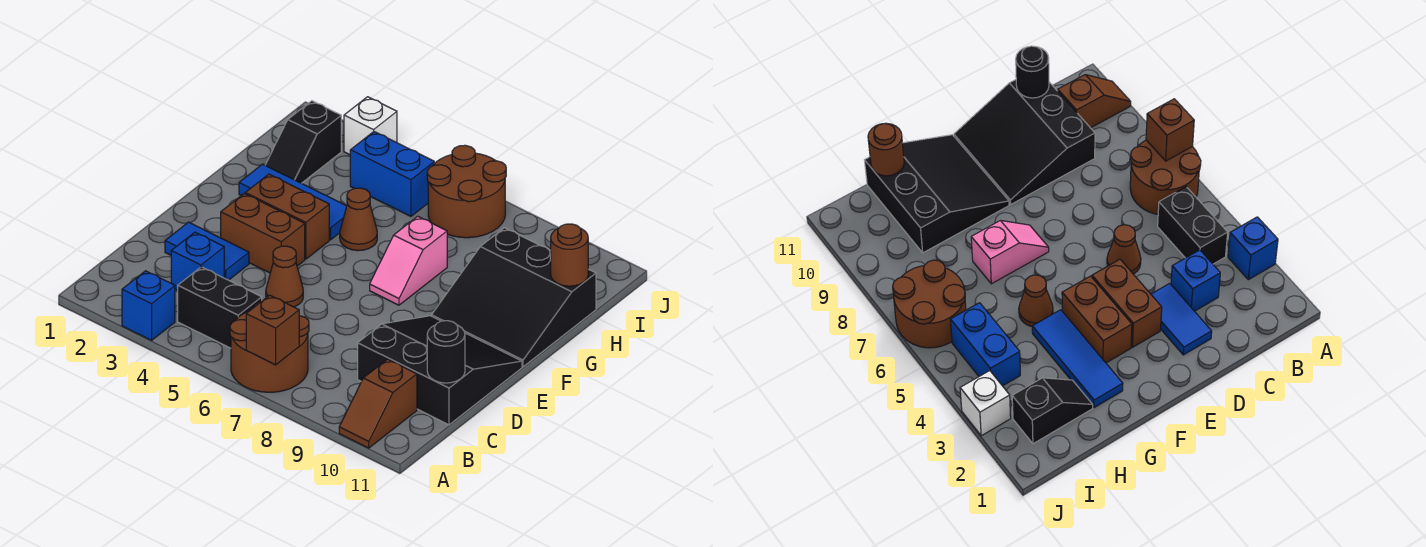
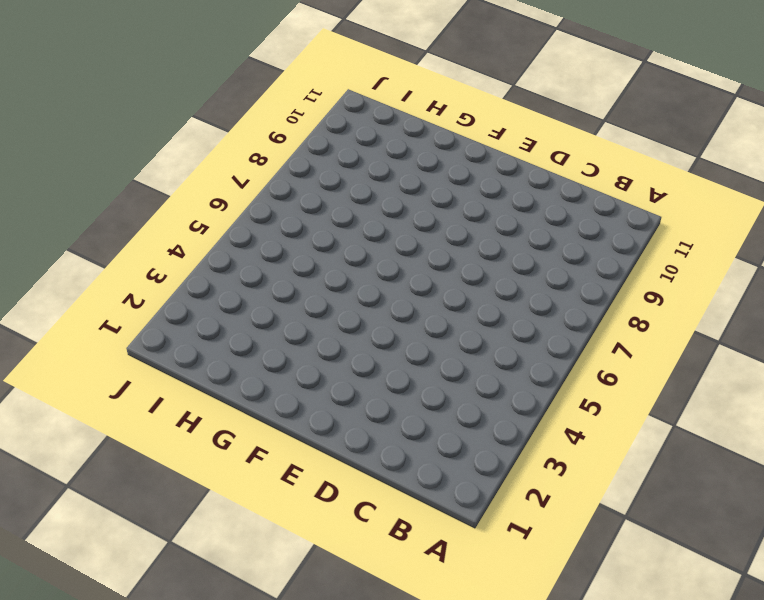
none -> blue brick A3 level 1
none -> brown round brick A6:B7 level 1
none -> brown slope A10:B10 level 1 top B

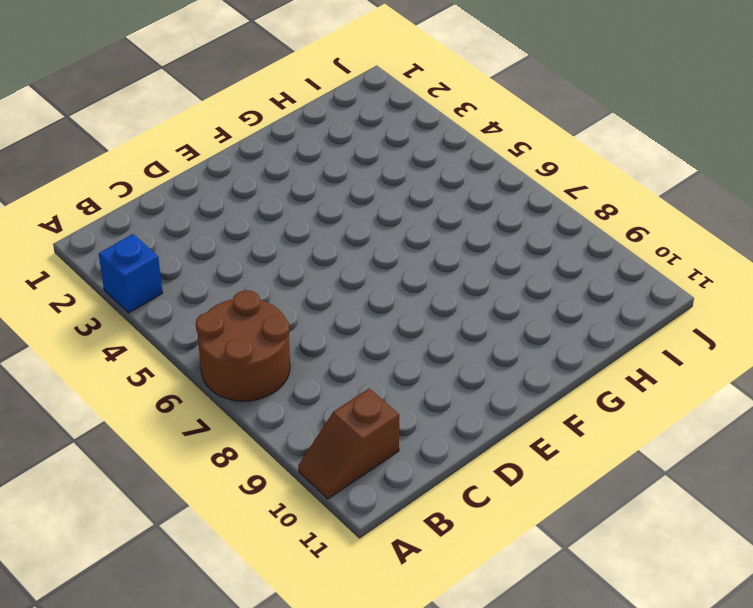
none -> black brick B4:B5 level 1
none -> blue brick C3 level 1
none -> black slope C9:E11 level 1 top C

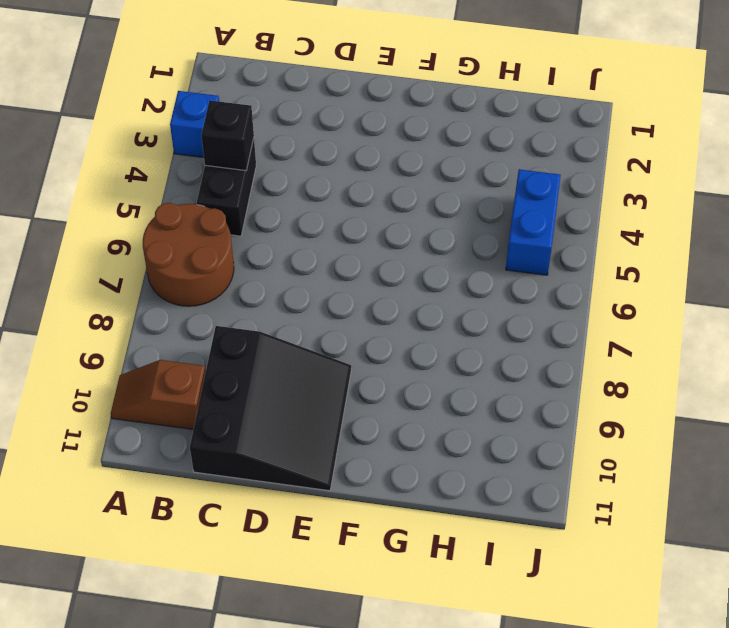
black brick B4 level 2 -> none
none -> blue brick C3 level 1
none -> blue tile D2:D3 level 1
none -> brown cone D5 level 1

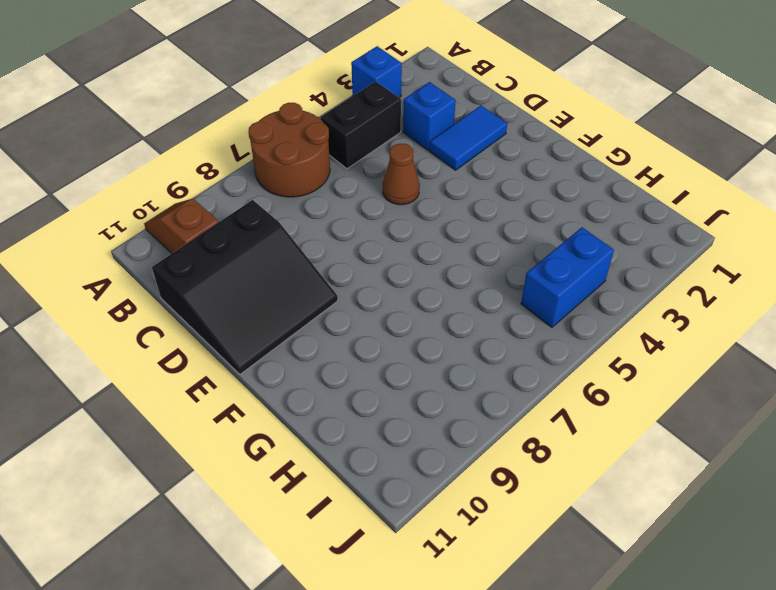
none -> brown brick E3:E4 level 1
none -> brown brick F3:F4 level 1
none -> pink slope F7:G7 level 1 top G

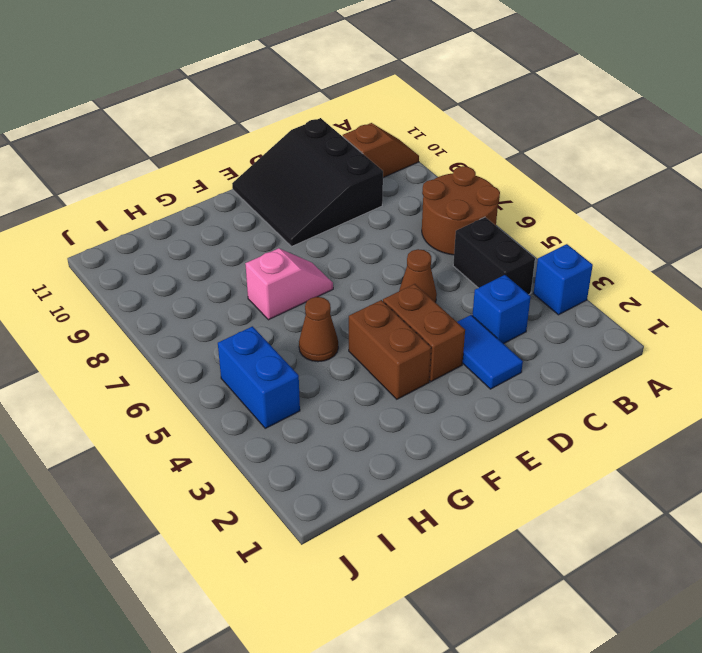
none -> black slope F9:H11 level 1 top H
none -> blue tile G2:G4 level 1
none -> black slope H2:I2 level 1 top I

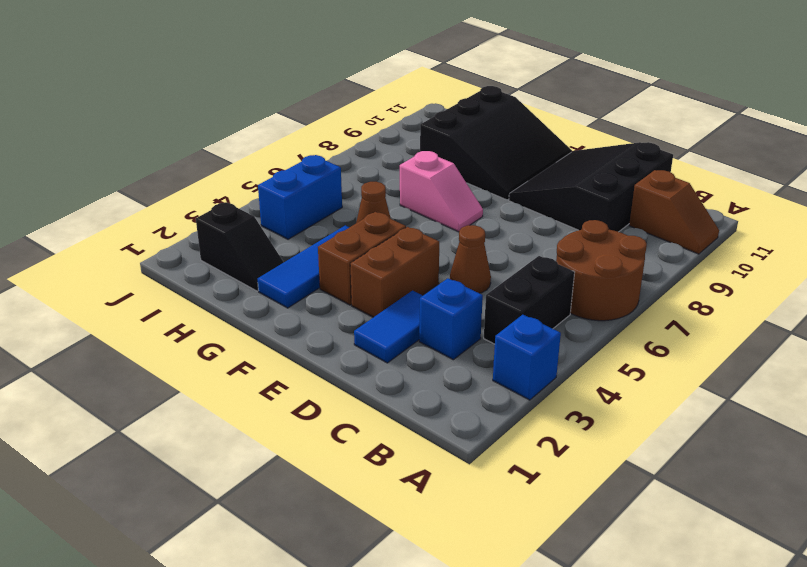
none -> brown round brick I6:J7 level 1
none -> white brick J3 level 1
none -> brown brick A7 level 2

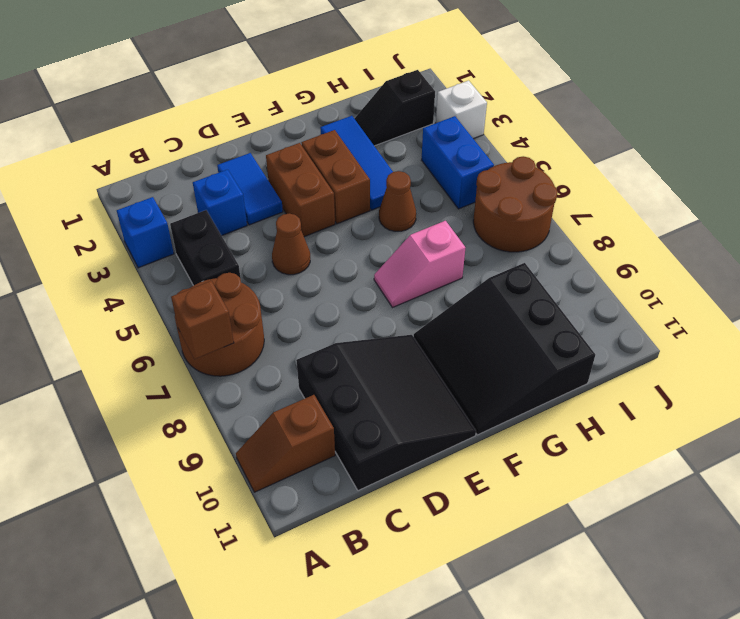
none -> black round brick C11 level 2
none -> brown round brick H11 level 2

